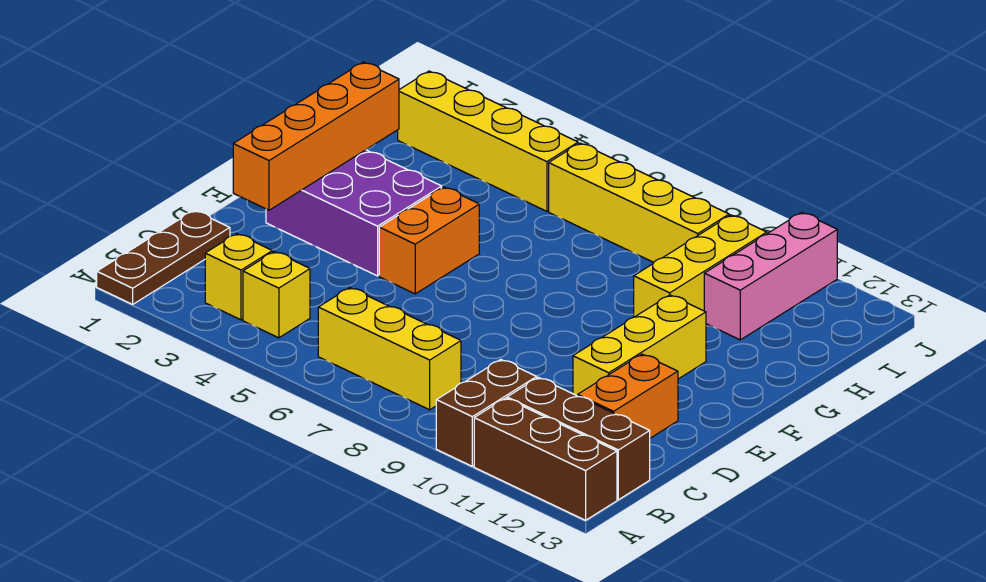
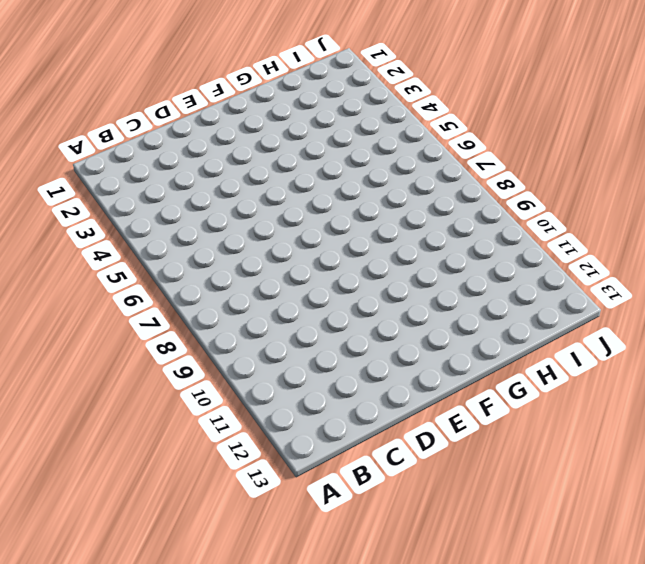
none -> brown plate A1:C1 level 1
none -> brown brick A10:B10 level 1
none -> brown brick A11:A13 level 1

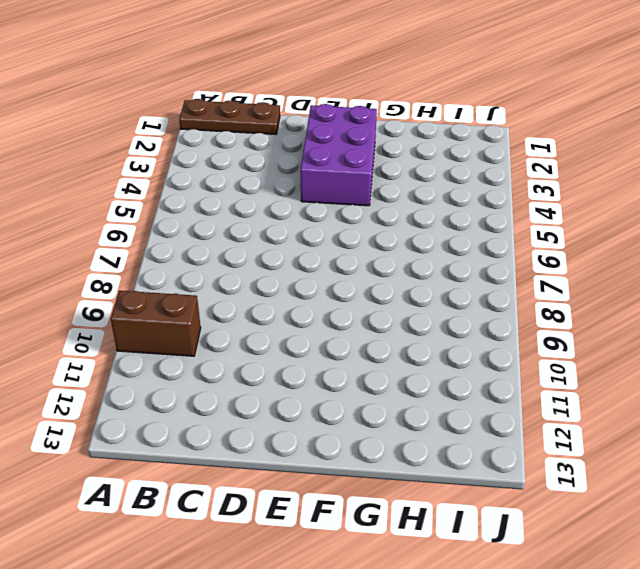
none -> brown brick A11:A13 level 1
none -> yellow brick B3 level 1
none -> yellow brick B4 level 1

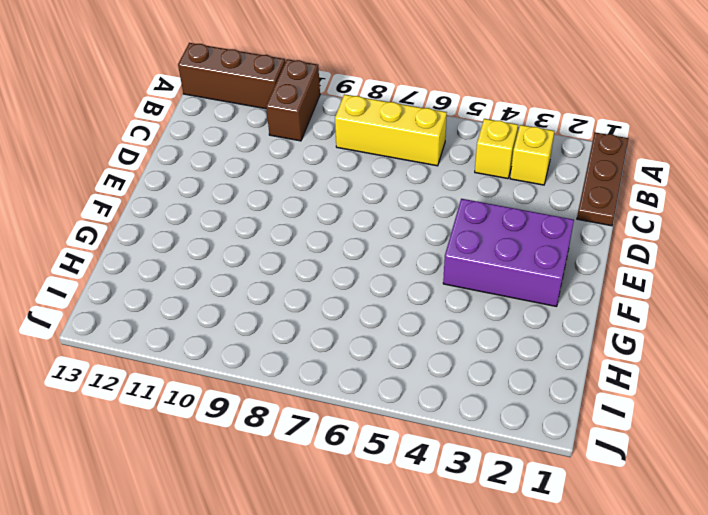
none -> brown brick B11:B13 level 1
none -> orange brick C12:D12 level 1
none -> yellow brick D11:F11 level 1

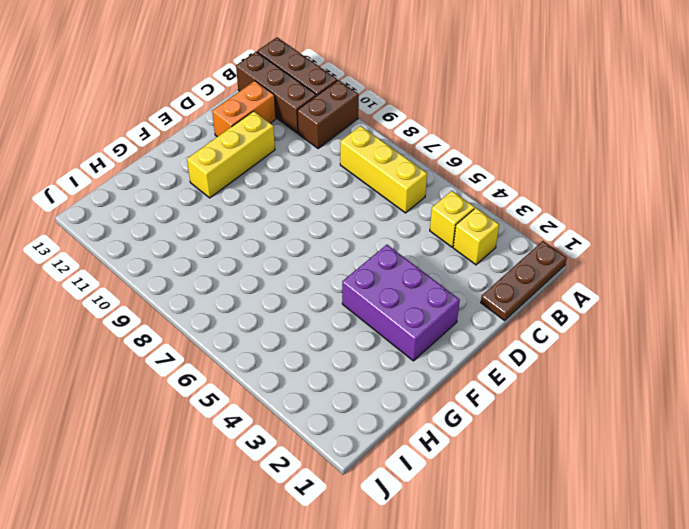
none -> orange brick E5:F5 level 1
none -> yellow brick G10:I10 level 1
none -> pink brick H11:J11 level 1

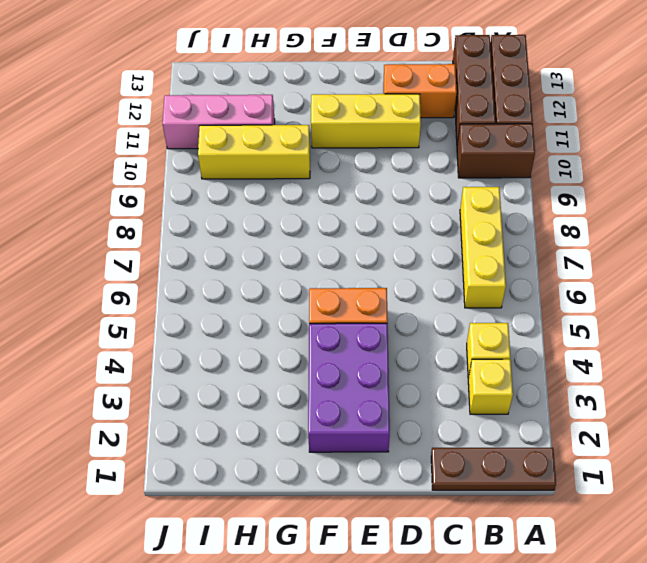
none -> yellow brick I2:I5 level 1
none -> yellow brick I6:I9 level 1
none -> orange brick D2:G2 level 2

